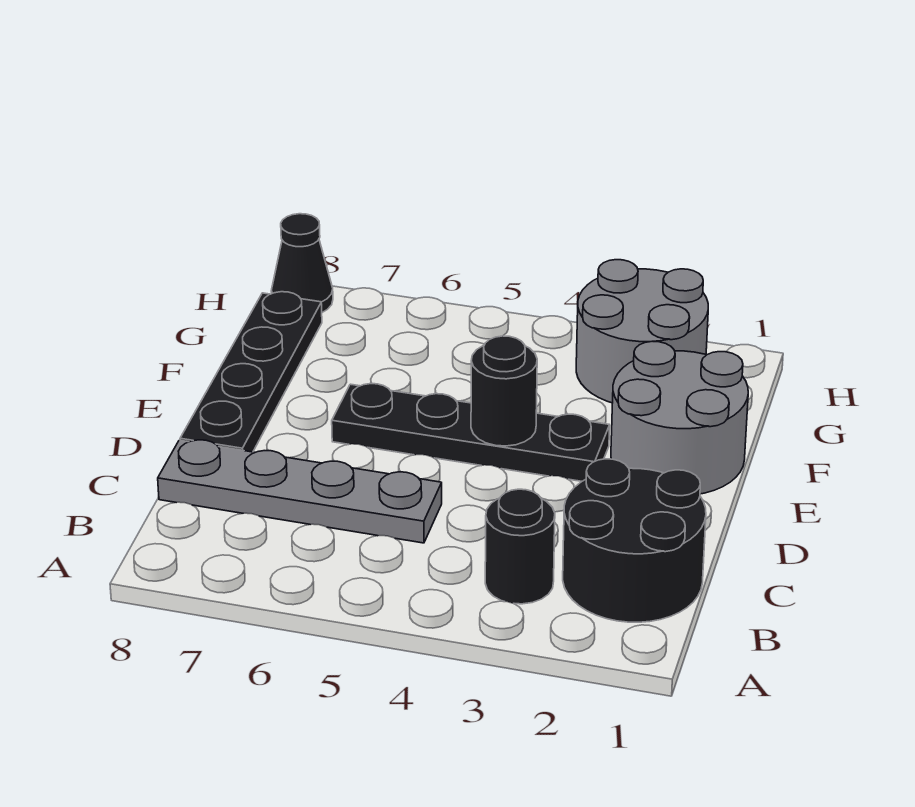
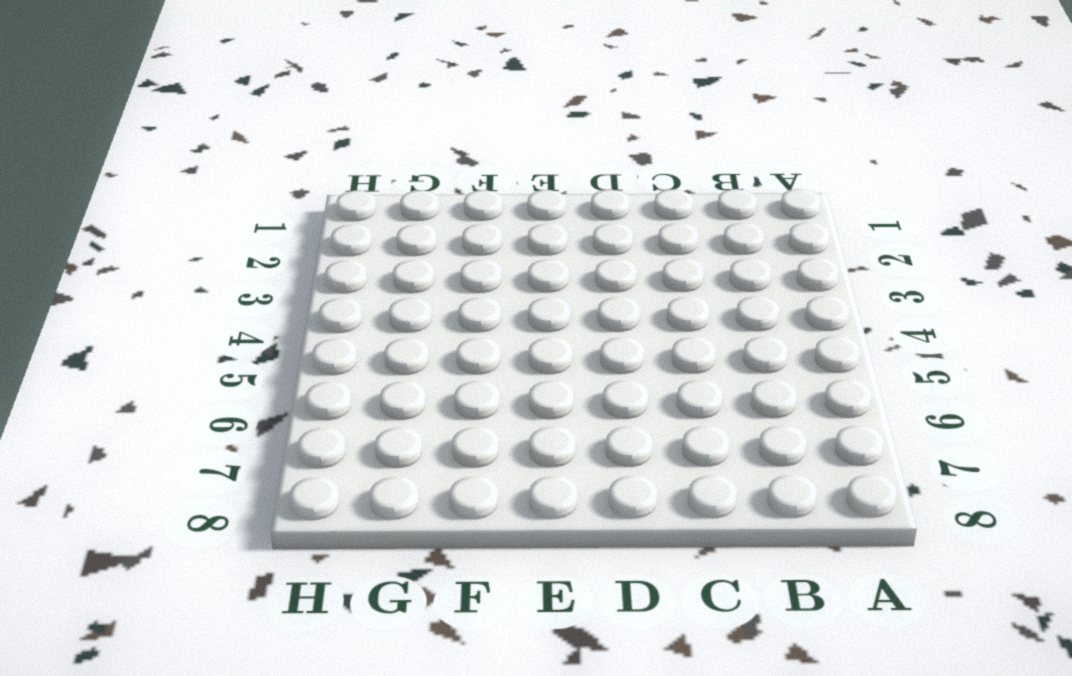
none -> black round brick B1:C2 level 1
none -> black round brick B3 level 1

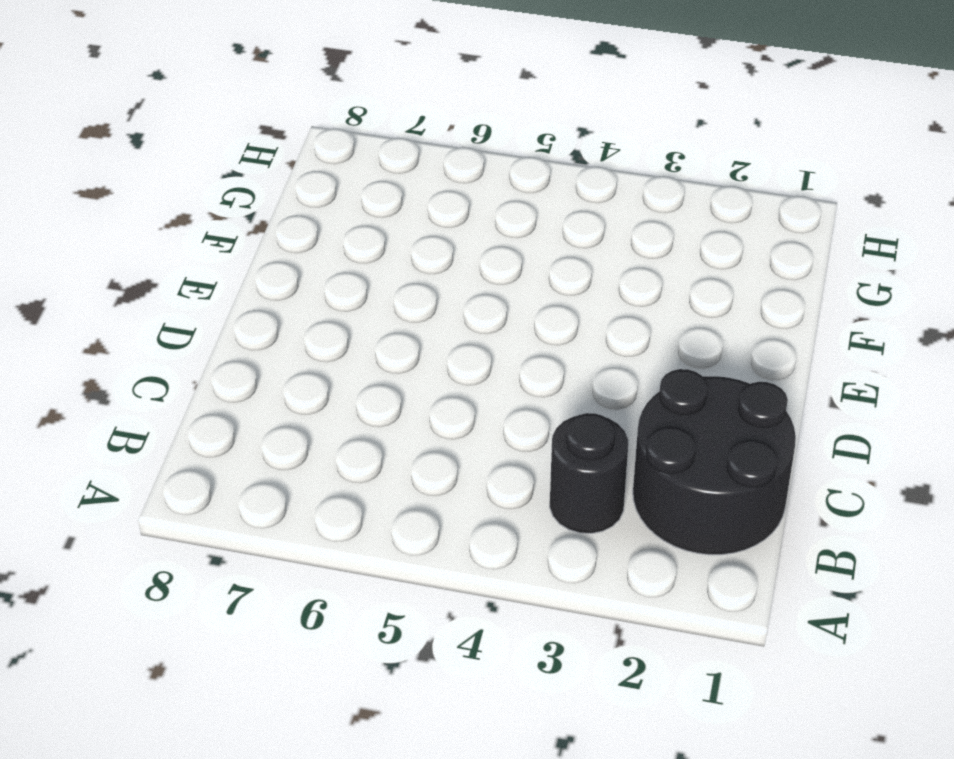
none -> grey plate C5:C8 level 1
none -> black plate D8:G8 level 1

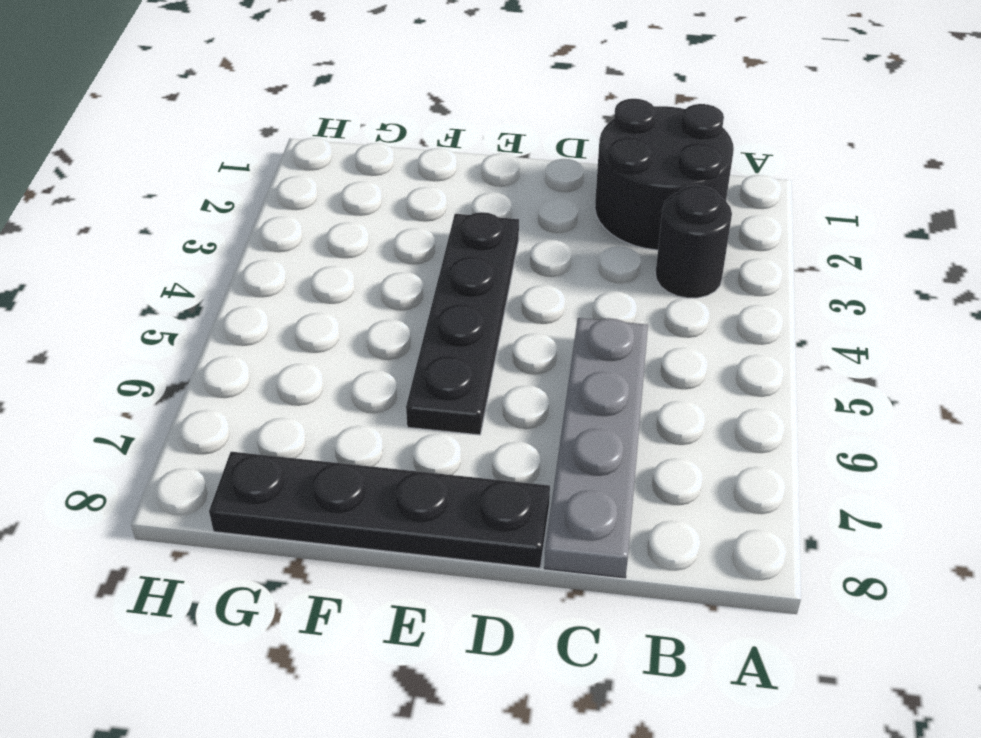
none -> grey round brick E1:F2 level 1
none -> grey round brick G2:H3 level 1

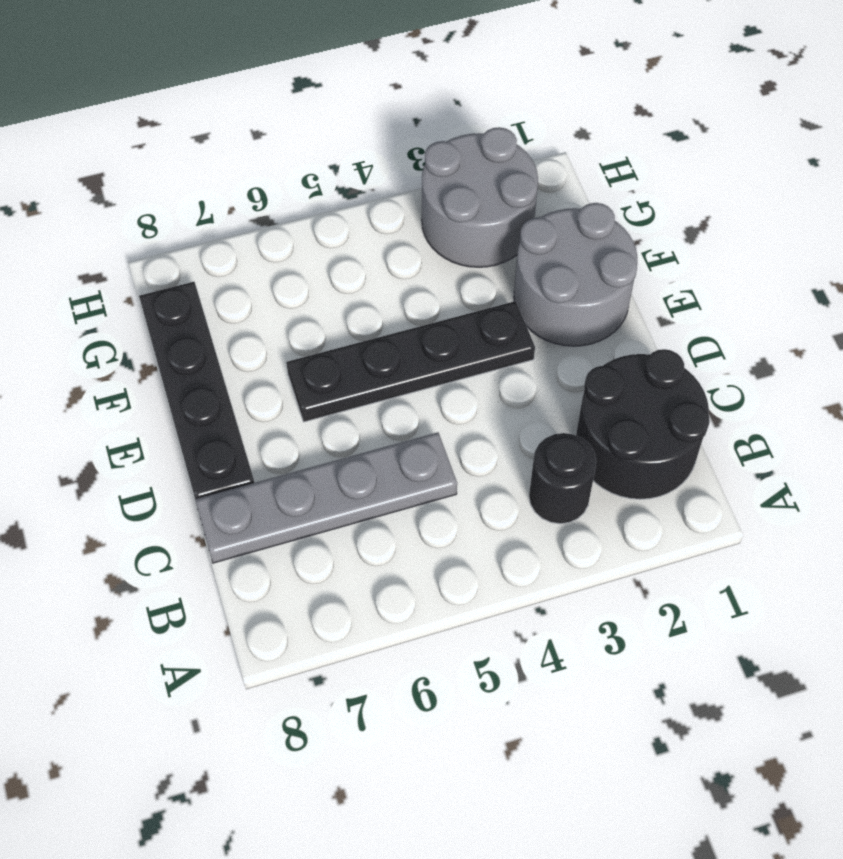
none -> black cone H8 level 1
none -> black round brick E4 level 2

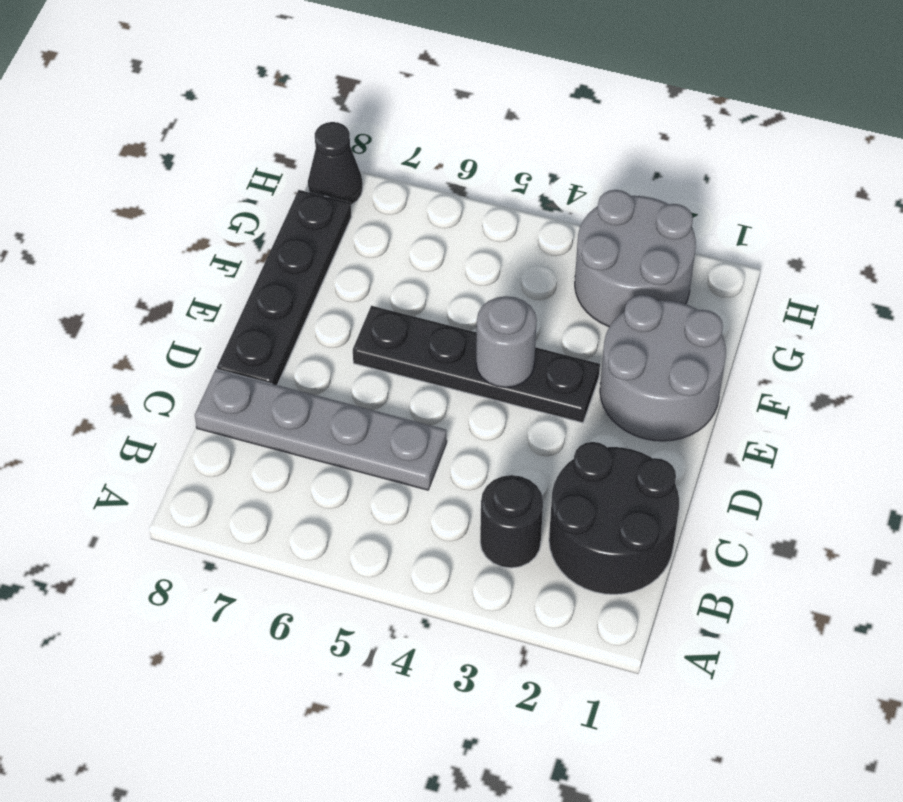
grey round brick E4 level 2 -> black round brick E4 level 2

